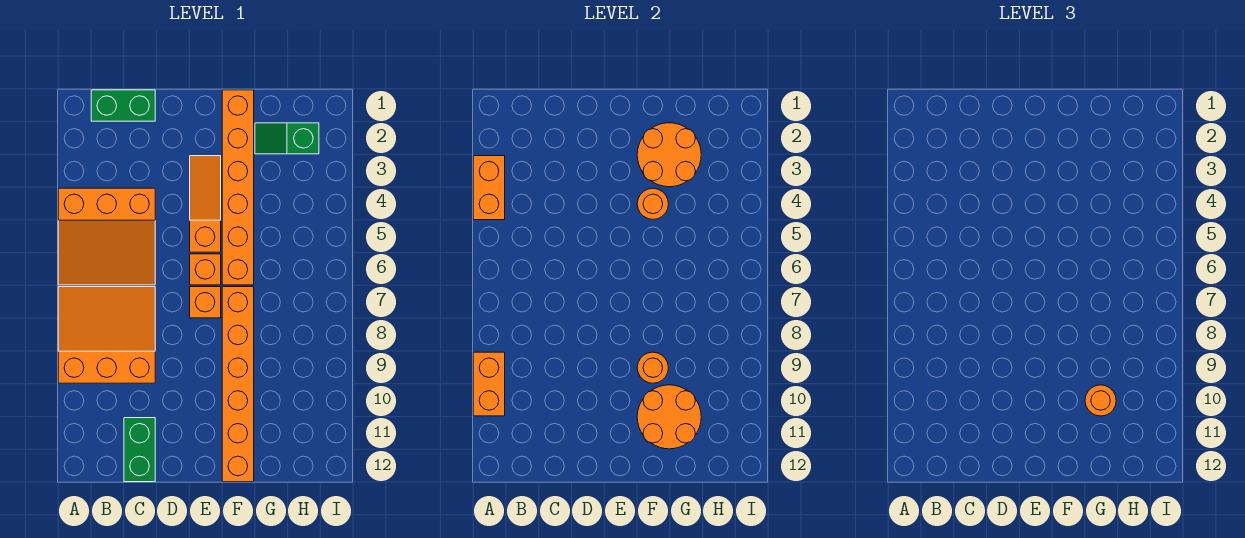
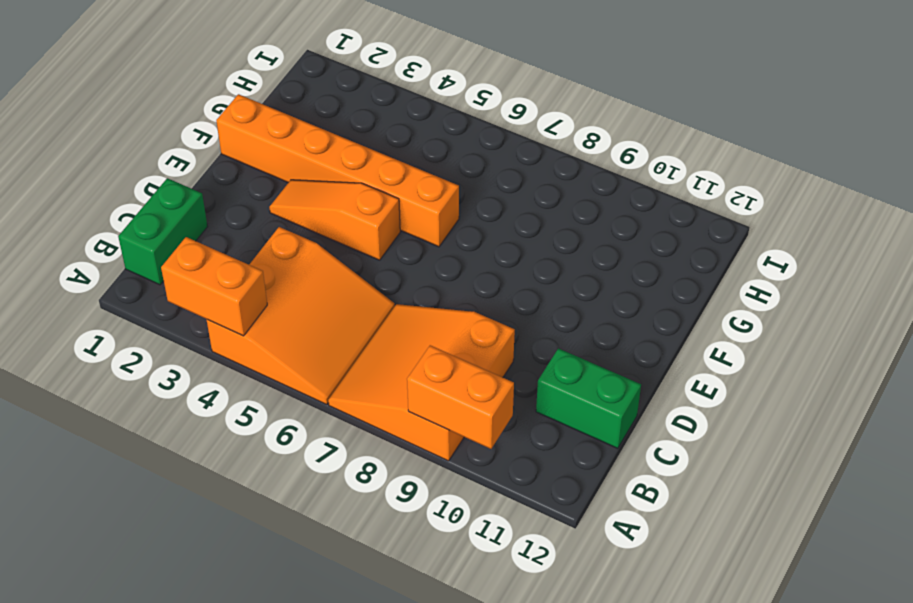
none -> orange brick E6 level 1
none -> orange brick E7 level 1
none -> orange brick F7:F12 level 1

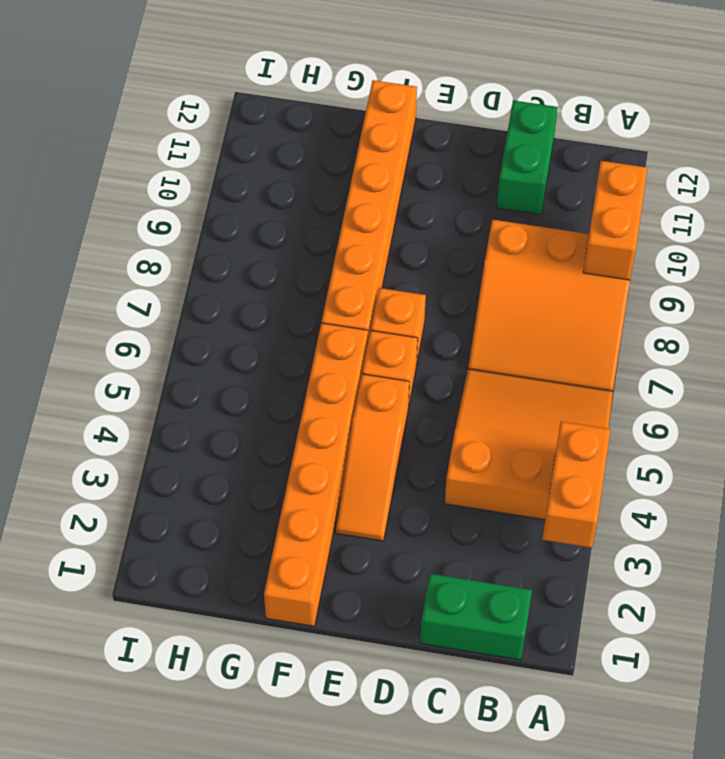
none -> green slope G2:H2 level 1 top H
none -> orange round brick F2:G3 level 2
none -> orange round brick F4 level 2

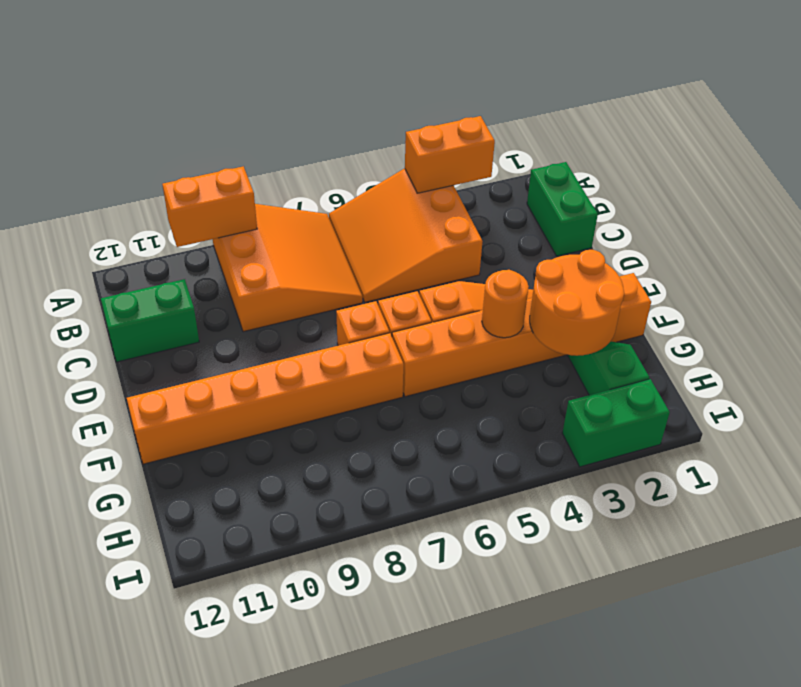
green brick I2:I3 level 1 -> none
none -> orange round brick F9 level 2
none -> orange round brick F10:G11 level 2
none -> orange round brick G10 level 3

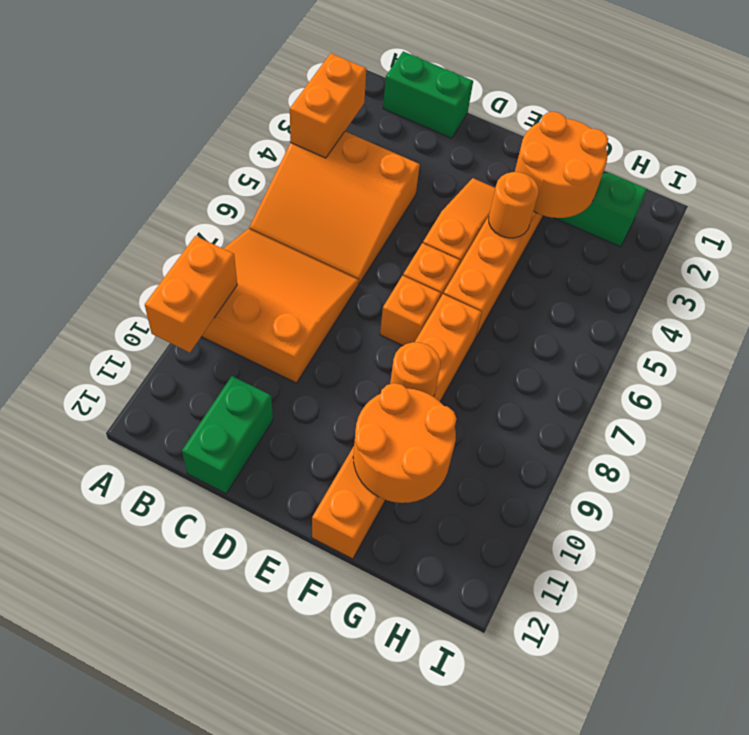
none -> orange round brick G10 level 3

